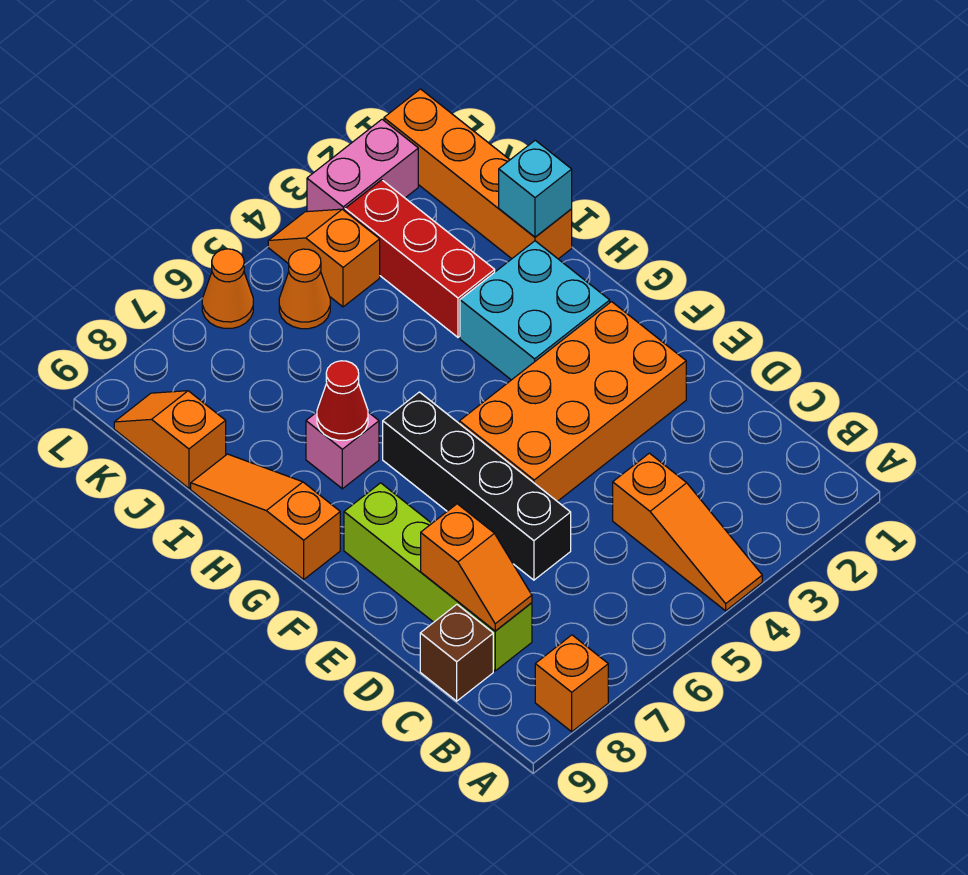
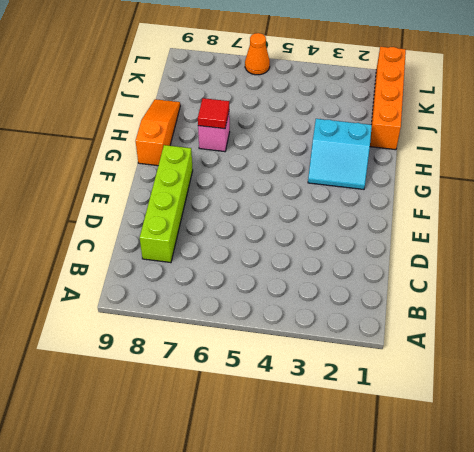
cyan slope G2:H3 level 1 top H -> cyan brick G2:H3 level 1
red tile H7 level 2 -> red cone H7 level 2
none -> orange slope A4:C4 level 1 top C
none -> orange brick A8 level 1
none -> brown brick C9 level 1

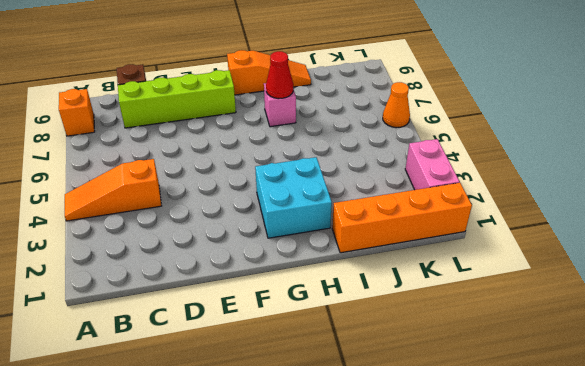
none -> black brick D6:G6 level 1
none -> orange brick E2:F5 level 1
none -> red brick I3:K3 level 1

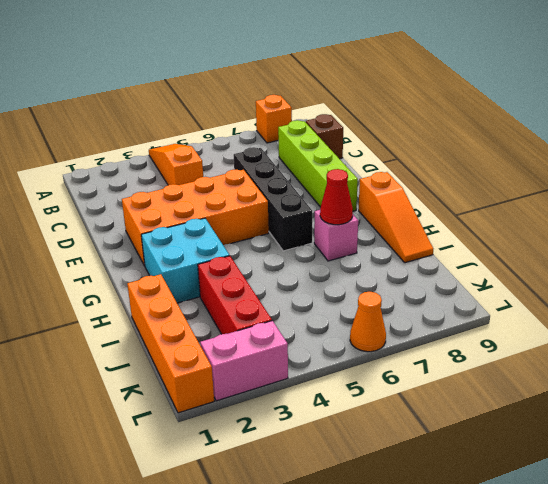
none -> orange slope J9:K9 level 1 top J
none -> orange slope K4:L4 level 1 top K
none -> orange cone K5 level 1

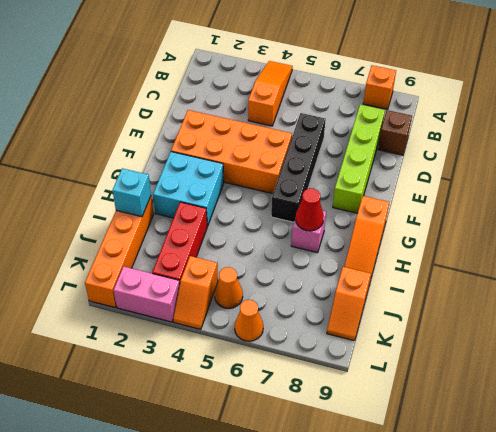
none -> orange slope C8:D8 level 2 top D

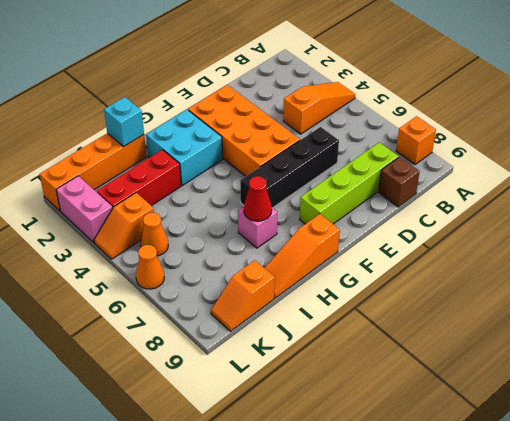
none -> orange slope C8:D8 level 2 top D

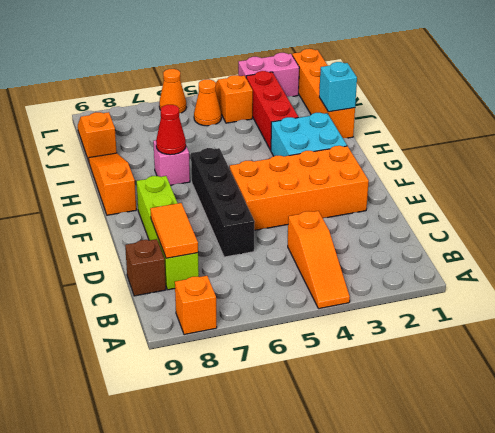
orange tile C8:D8 level 2 -> orange slope C8:D8 level 2 top D

